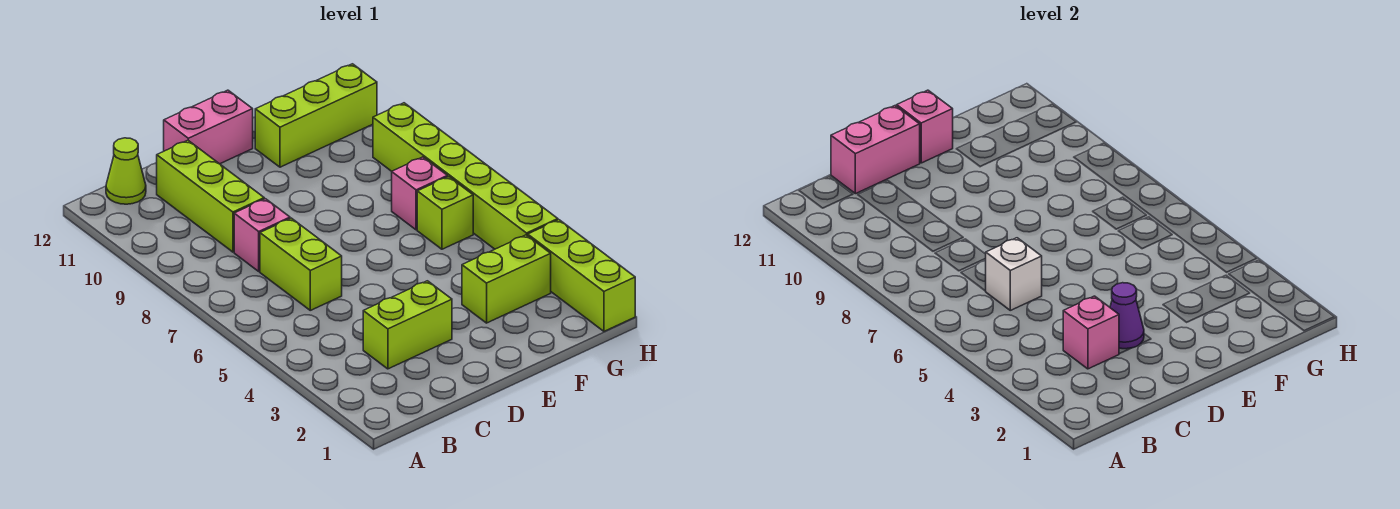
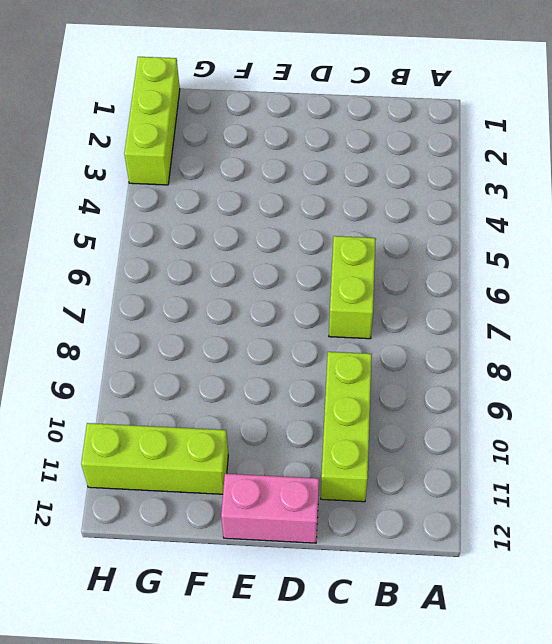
none -> lime cone B12 level 1
none -> lime brick C3:D3 level 1
none -> pink brick C8 level 1

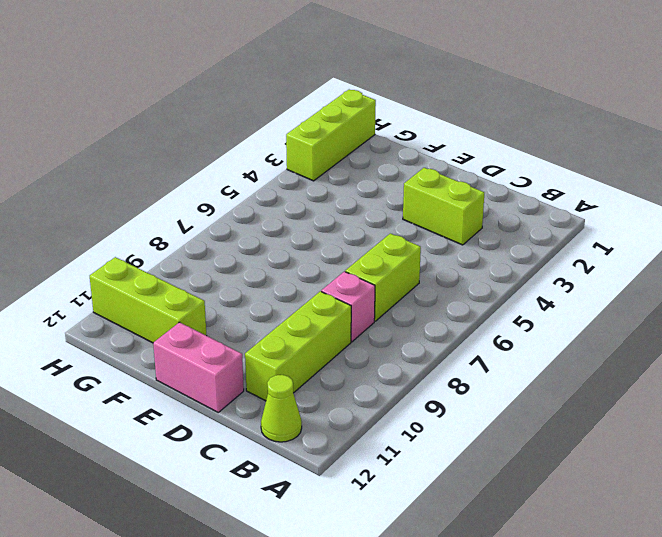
none -> lime brick F3:G3 level 1
none -> lime brick G6 level 1
none -> pink brick G7 level 1

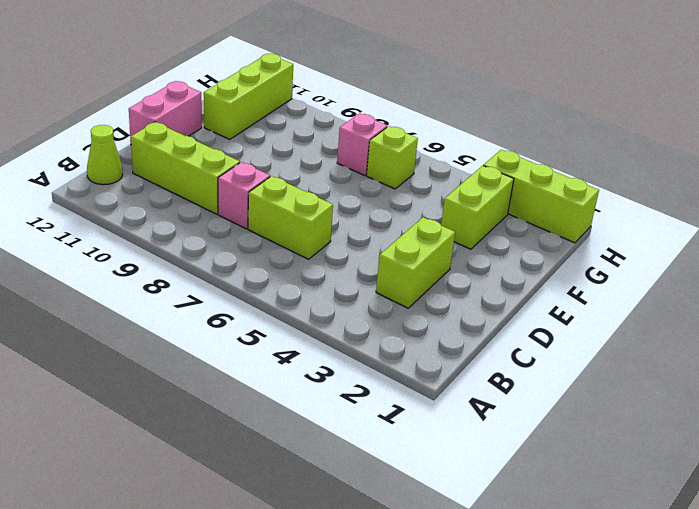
none -> lime brick H4:H9 level 1
none -> pink brick C3 level 2
none -> white brick C6 level 2

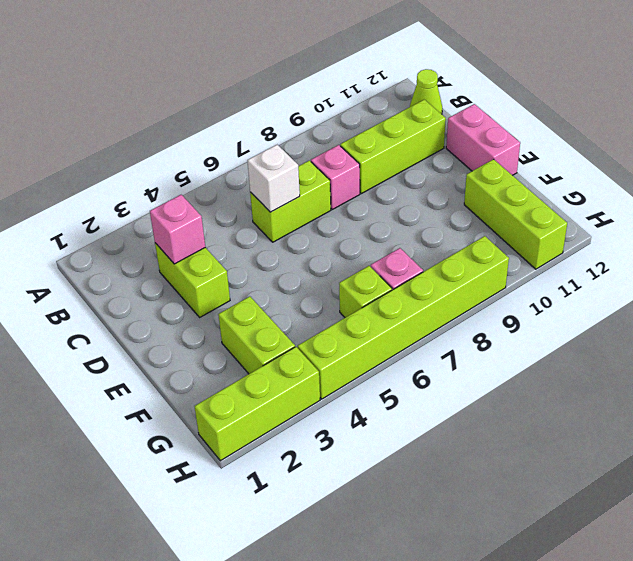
none -> pink brick C12:D12 level 2
none -> purple cone D3 level 2
none -> pink brick E12 level 2

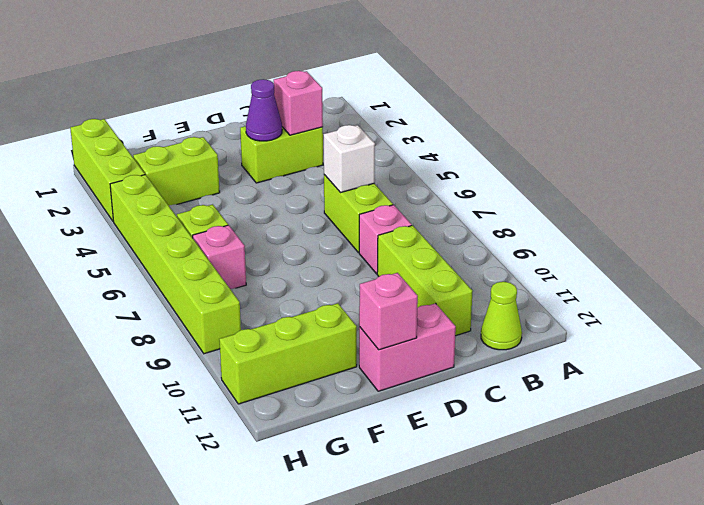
none -> pink brick C12:D12 level 2

